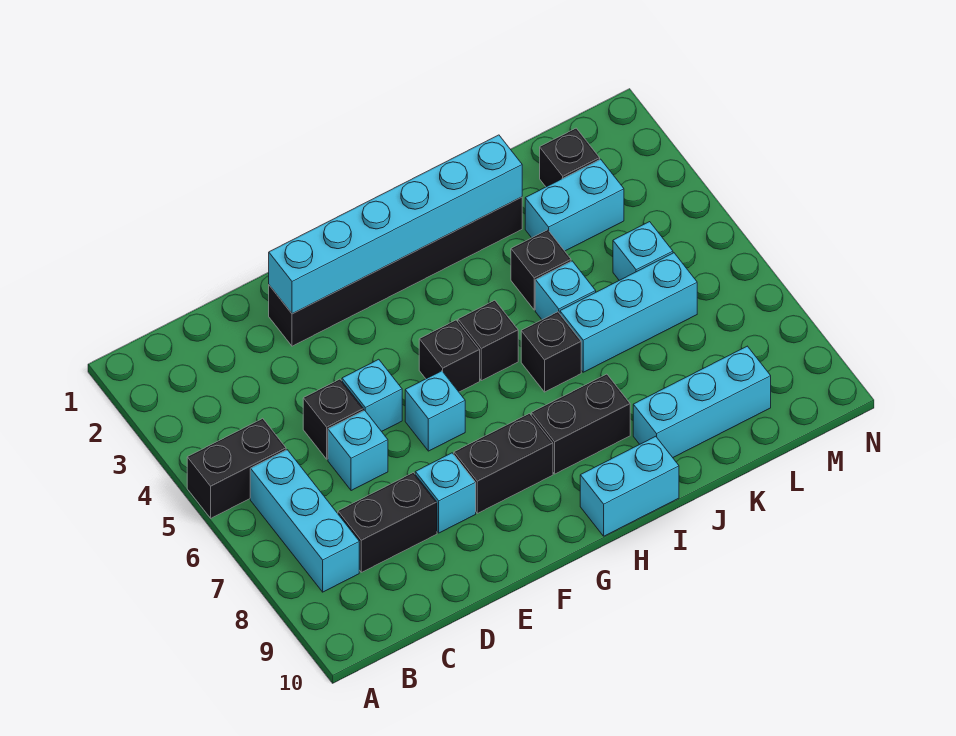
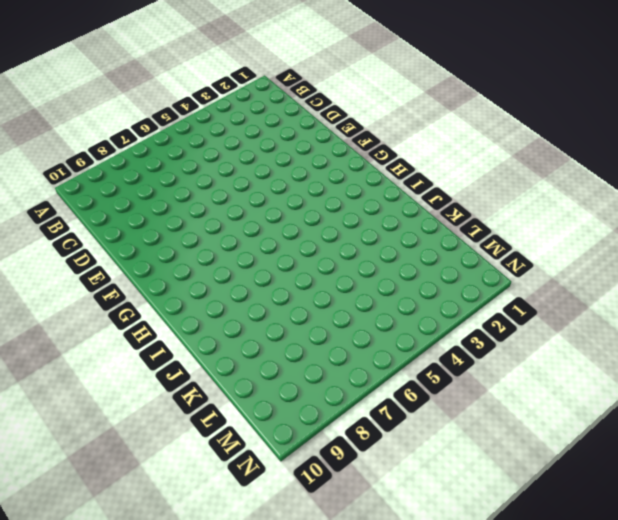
none -> black brick A5:B5 level 1
none -> cyan brick B6:B8 level 1
none -> black brick C8:D8 level 1

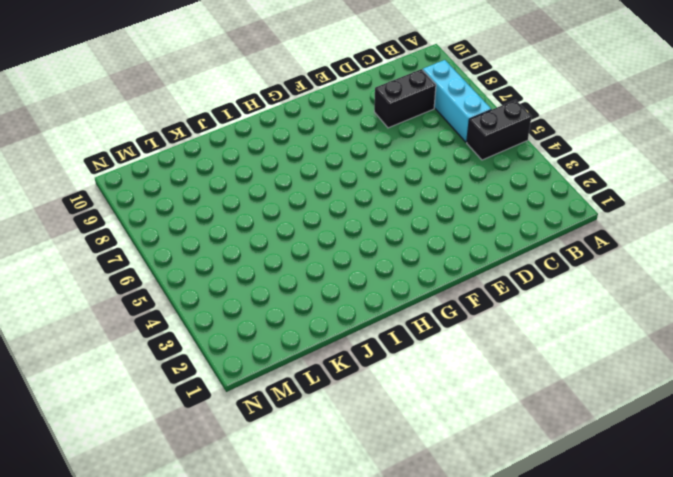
none -> black brick D5 level 1
none -> cyan brick D6 level 1
none -> black brick E2:J2 level 1

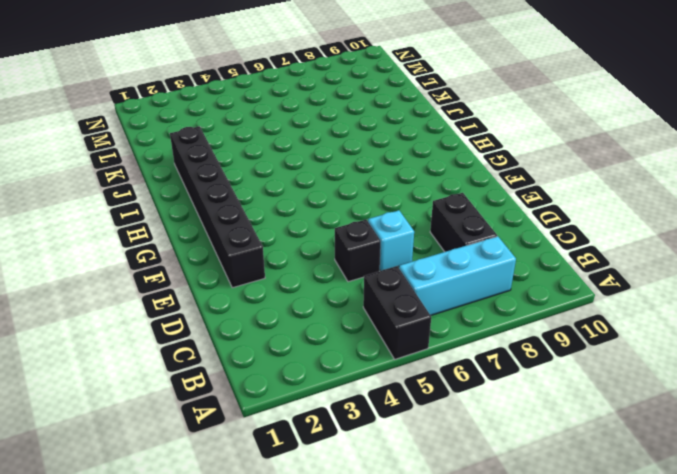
none -> cyan brick E5 level 1
none -> cyan brick E8 level 1
none -> cyan brick F6 level 1

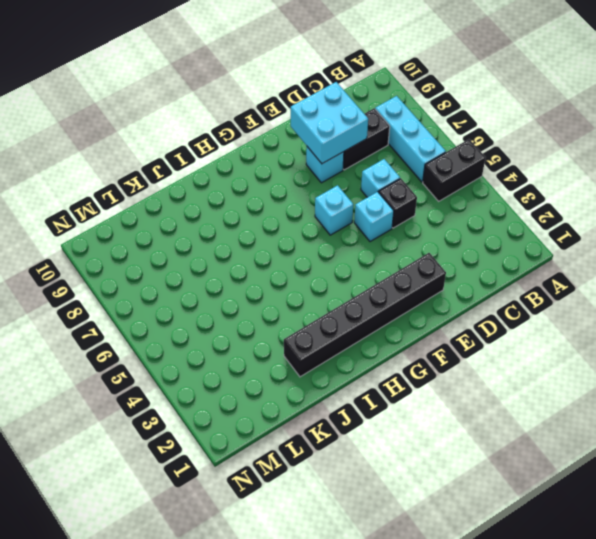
cyan brick D8:E9 level 2 -> none
none -> black brick F8:G8 level 1
none -> black brick G5 level 1
none -> black brick H5 level 1

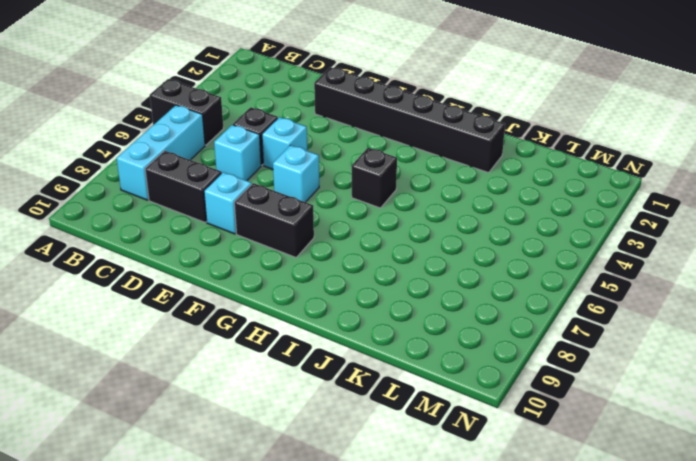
none -> black brick G5 level 1
none -> black brick H8:I8 level 1
none -> cyan brick H10:I10 level 1

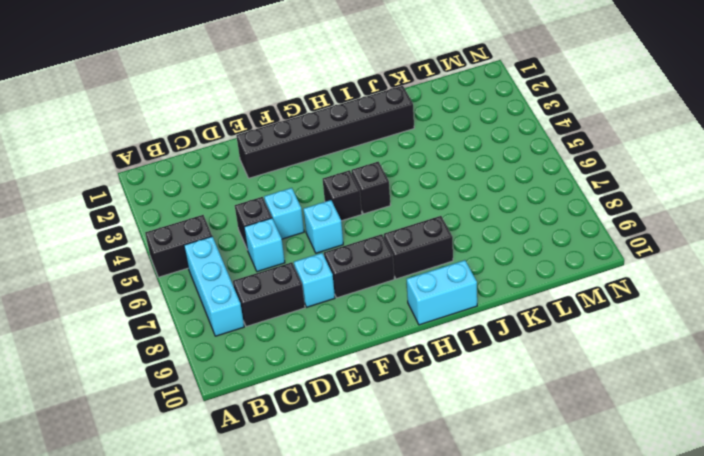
none -> black brick I6 level 1
none -> black brick J4 level 1
none -> cyan brick J5 level 1

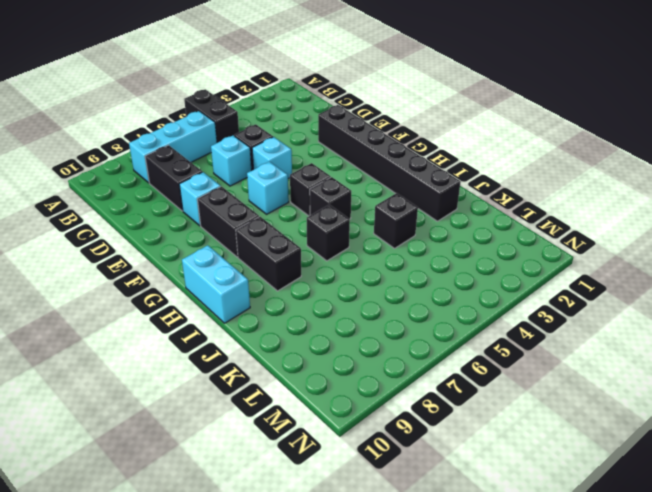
none -> cyan brick J5 level 1
none -> cyan brick J6:L6 level 1
none -> cyan brick J9:L9 level 1

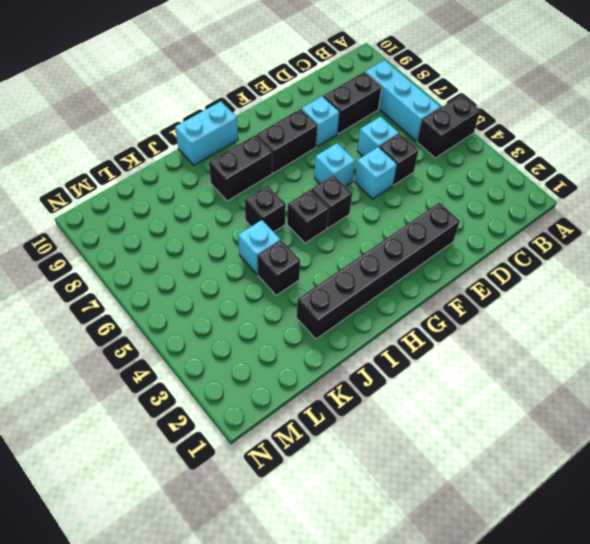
none -> cyan brick J6:L6 level 1
none -> cyan brick J9:L9 level 1
none -> cyan brick K3:L3 level 1

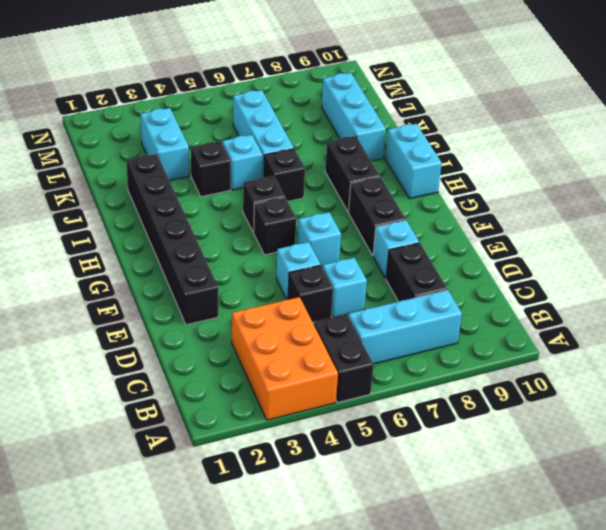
orange brick A3:C4 level 1 -> none
none -> black brick L2 level 1
none -> cyan brick L5 level 1
none -> cyan brick E2:J2 level 2

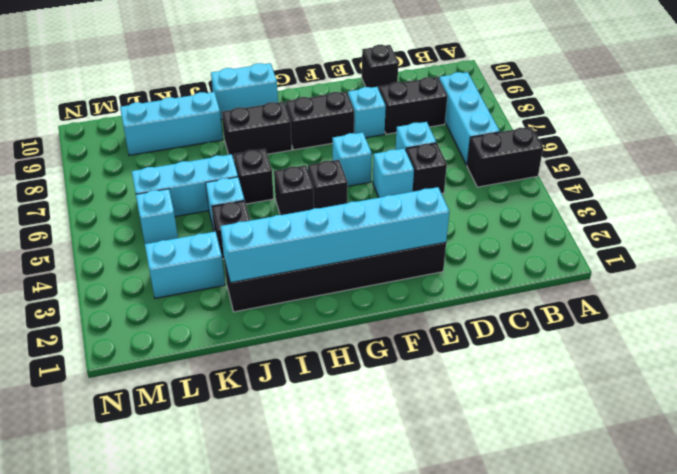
black brick D10 level 1 -> black brick L2 level 1

